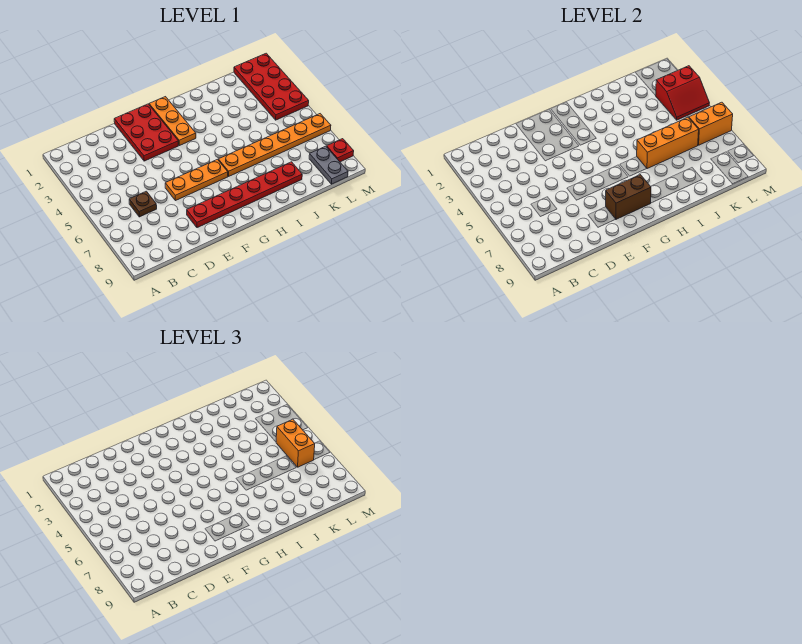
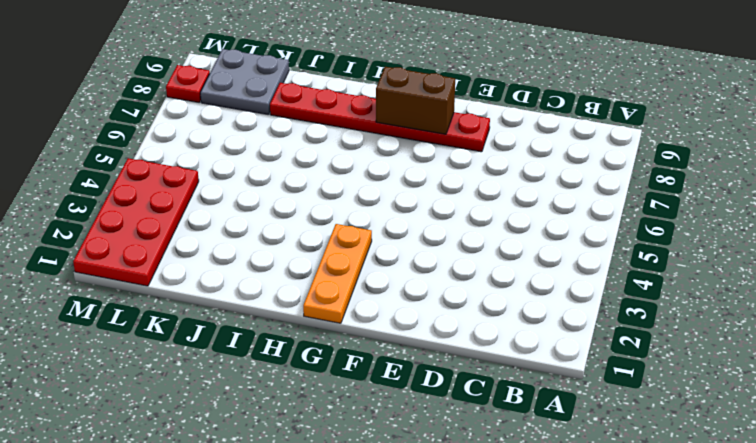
grey plate K8:L9 level 1 -> grey plate L8:L9 level 1
none -> brown plate C6 level 1
none -> red plate E1:F3 level 1
none -> orange plate E6:G6 level 1

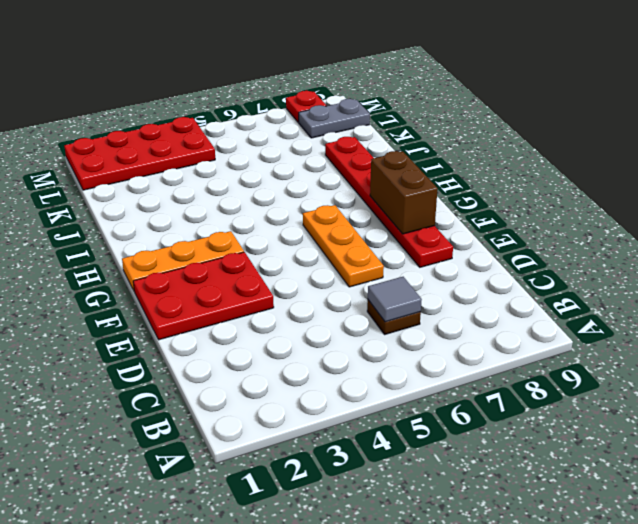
grey tile C6 level 2 -> none
none -> orange plate H6:M6 level 1
none -> orange brick I6:K6 level 2
none -> red slope L3:M4 level 2 top 3

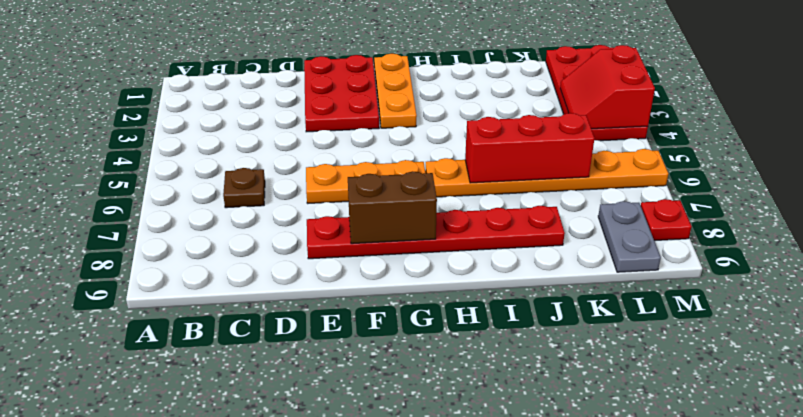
red brick I6:K6 level 2 -> orange brick I6:K6 level 2
red slope L3:M4 level 2 top M -> red slope L3:M4 level 2 top 3
none -> orange brick L6:M6 level 2
none -> orange brick L5:L6 level 3

